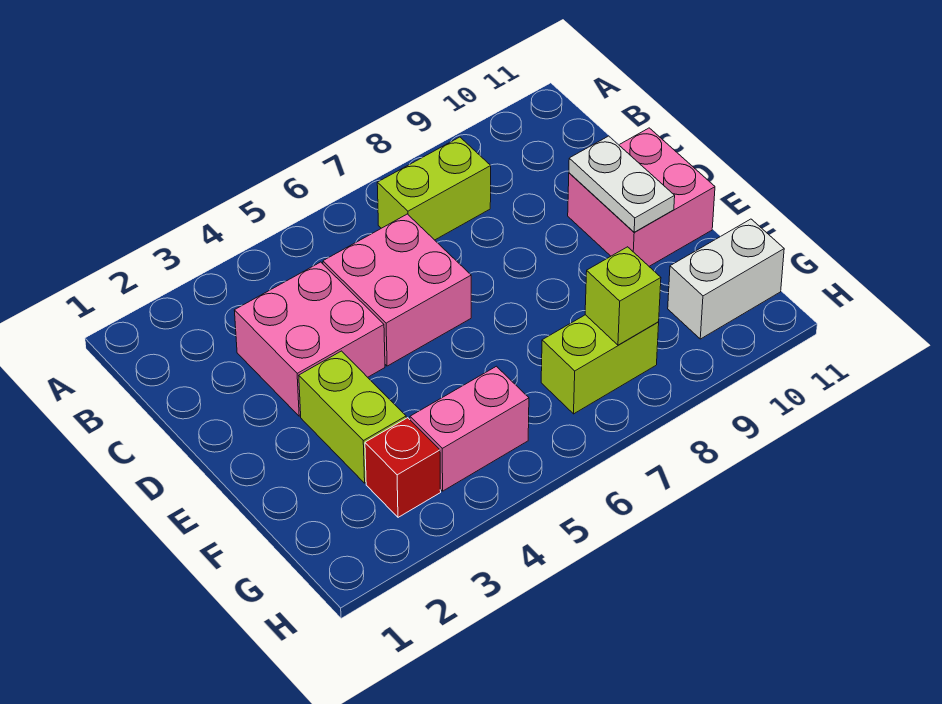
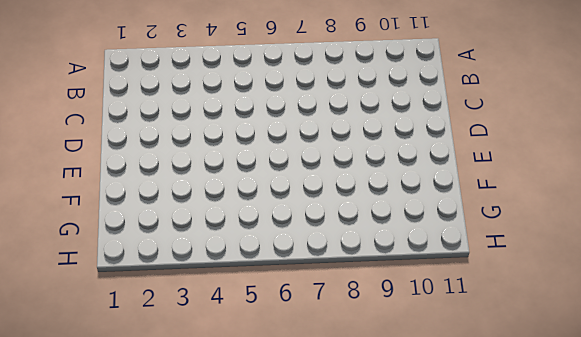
none -> lime brick B7:B8 level 1
none -> pink brick C3:D4 level 1

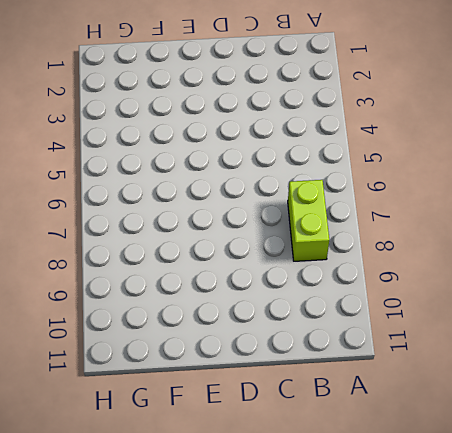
none -> pink brick C3:D4 level 1
none -> pink brick C5:D6 level 1

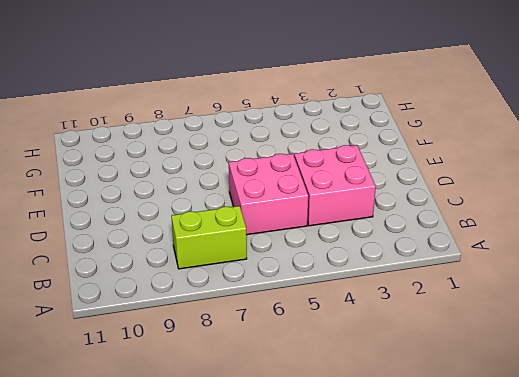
none -> pink brick D10:E11 level 1
none -> lime brick E3:F3 level 1

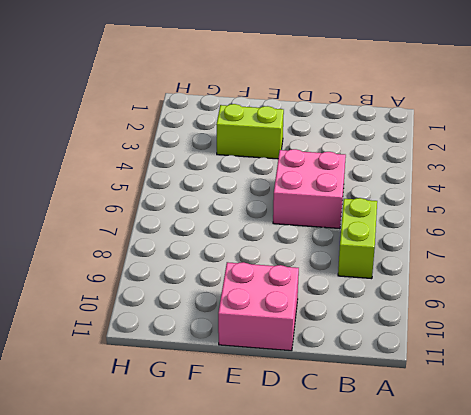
none -> pink brick C3:D4 level 1
none -> red brick G3 level 1

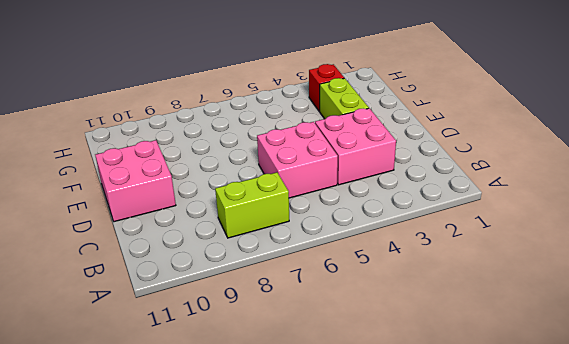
none -> pink brick G4:G5 level 1
none -> lime brick G7:G8 level 1

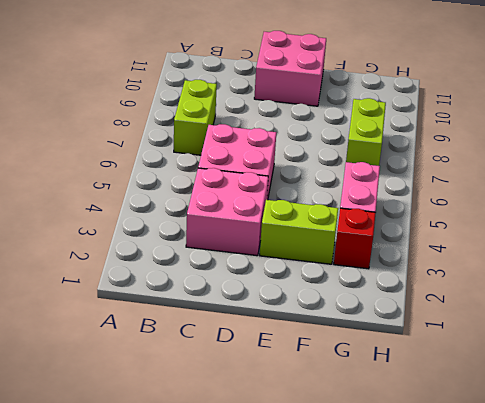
none -> white brick G10:G11 level 1
none -> white plate D10:E10 level 2

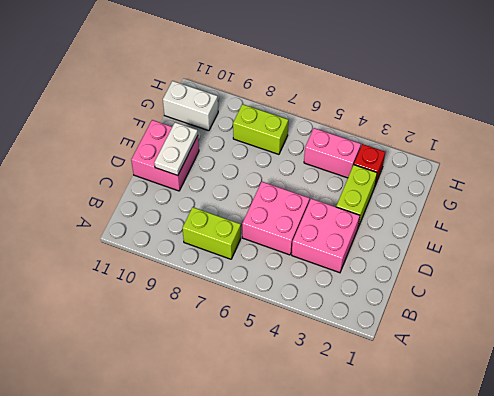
none -> lime brick G8 level 2

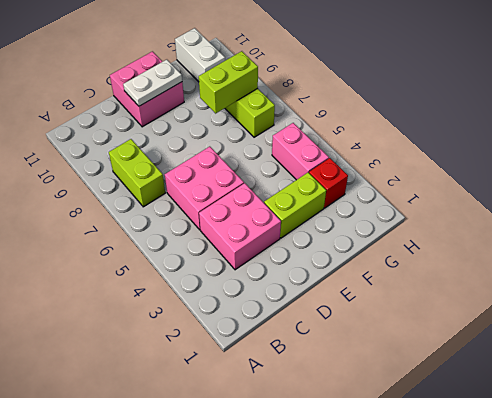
lime brick F8:G8 level 2 -> lime brick G8 level 2

